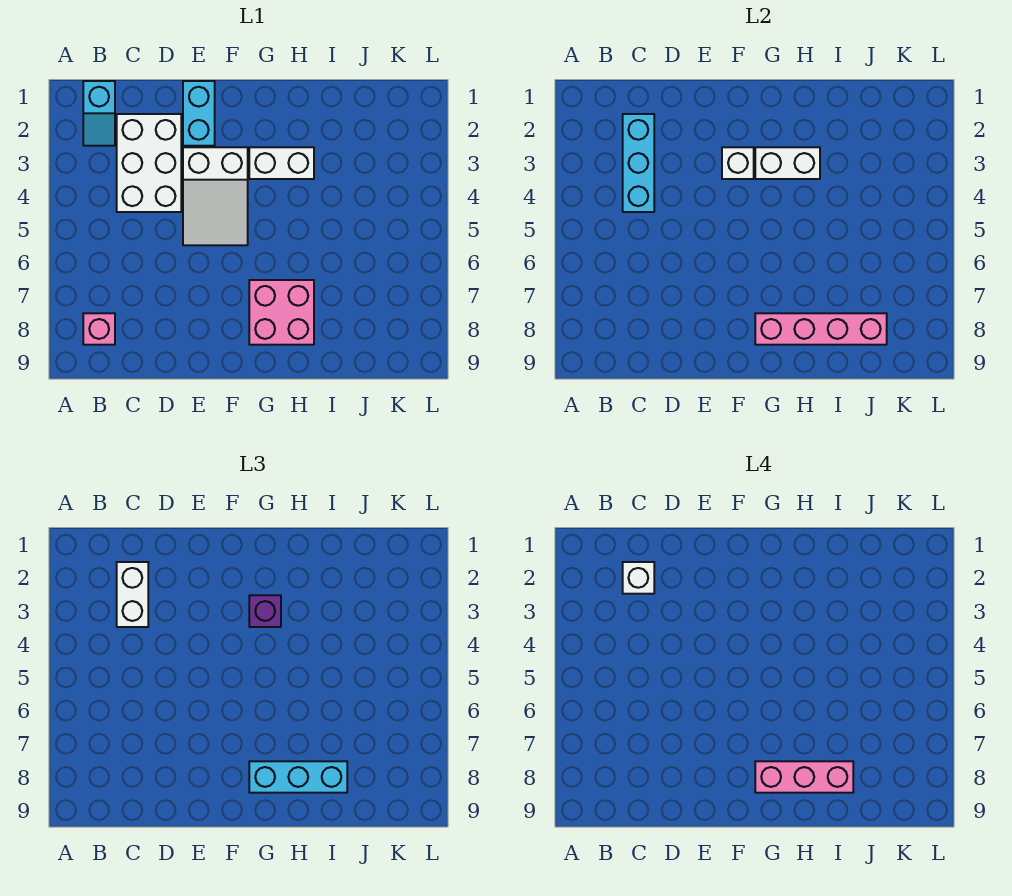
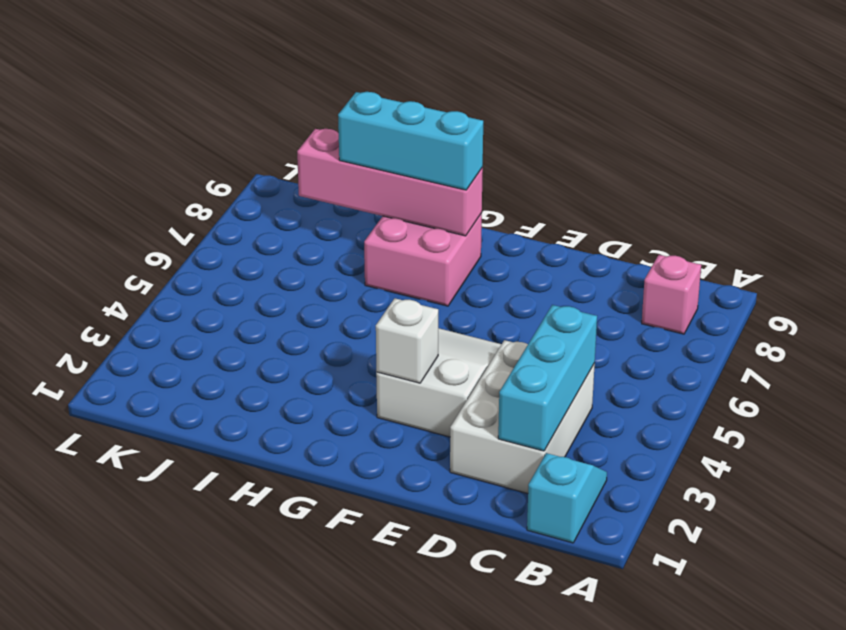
none -> cyan brick E1:E2 level 1
none -> white brick G3:H3 level 1
none -> white brick G3:H3 level 2

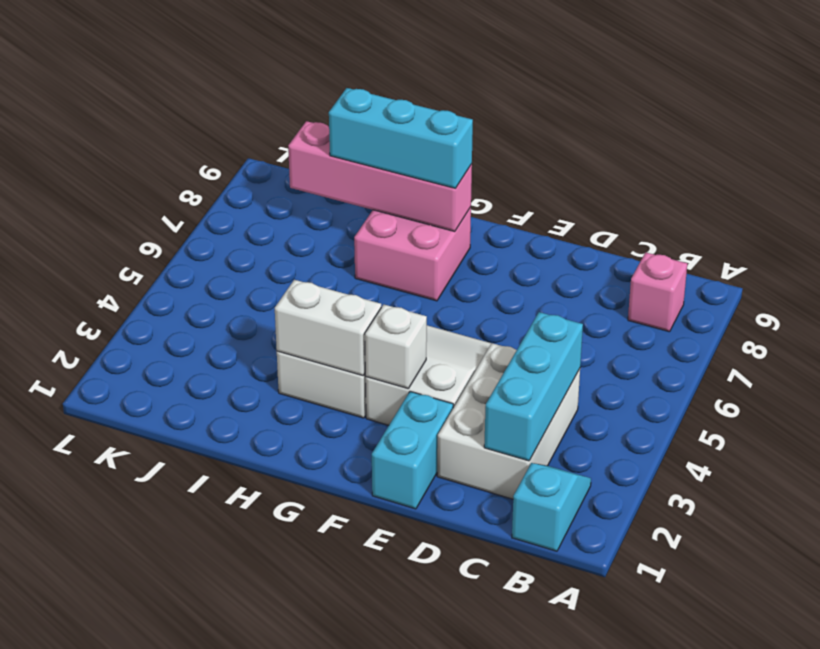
none -> white brick C2:C3 level 3
none -> purple brick G3 level 3
none -> white brick C2 level 4

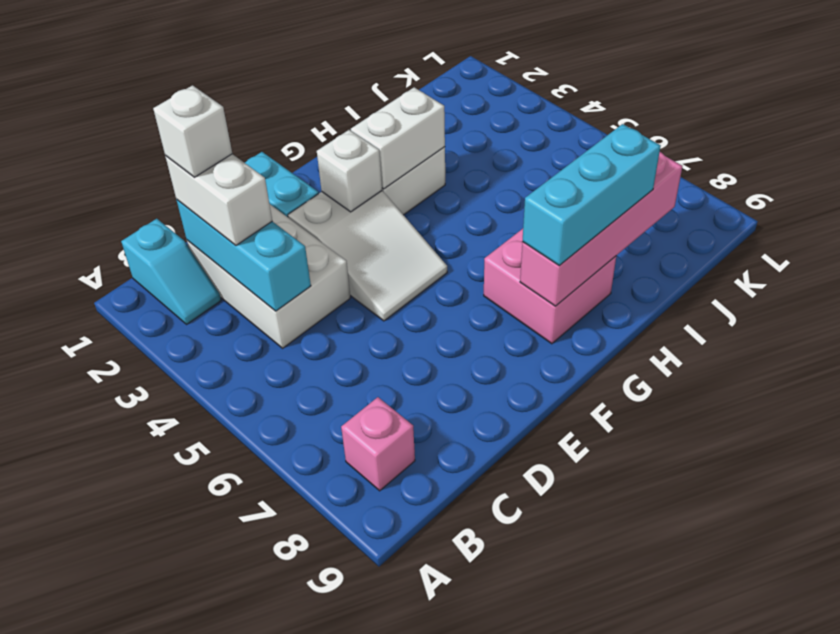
none -> purple brick G3 level 3
none -> pink brick G8:I8 level 4

